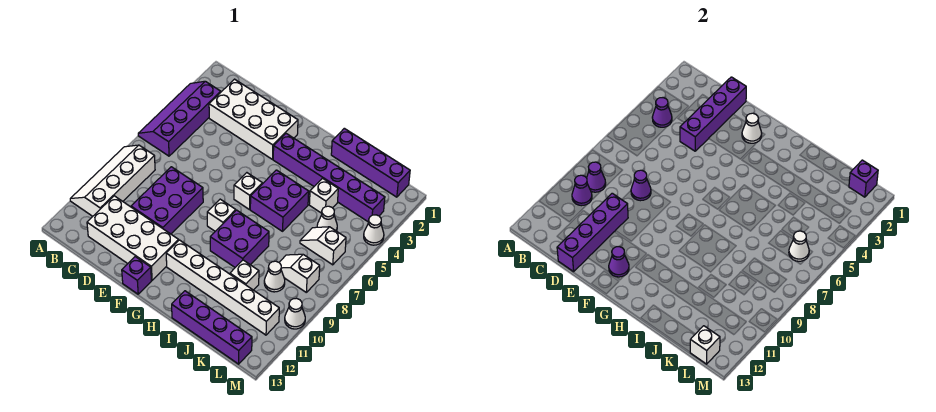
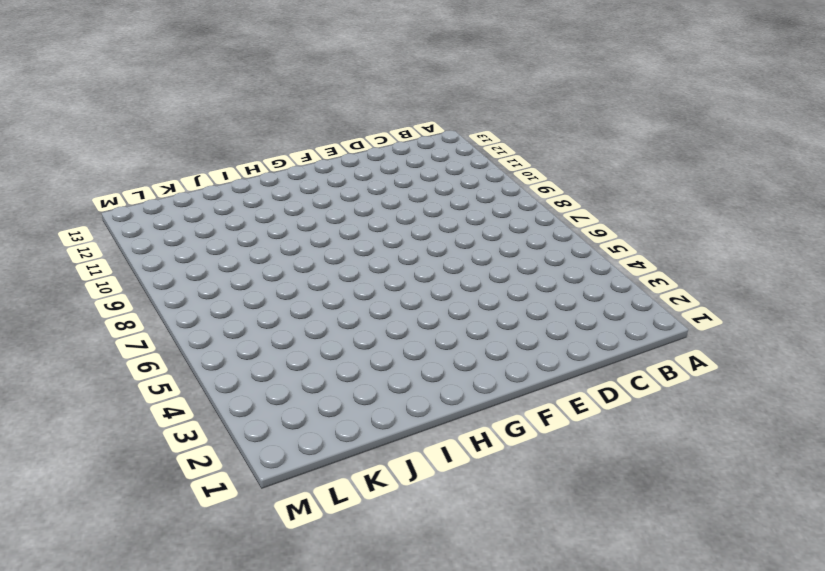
none -> purple slope A3:B6 level 1 top B
none -> white slope A8:B11 level 1 top B
none -> white brick C2:F3 level 1
none -> white brick C11:F12 level 1

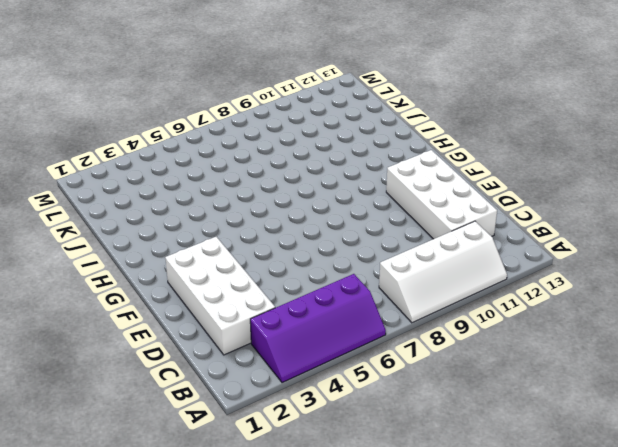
none -> purple brick D8:E10 level 1
none -> purple brick F13 level 1
none -> purple brick G3:L3 level 1
none -> white brick G6 level 1

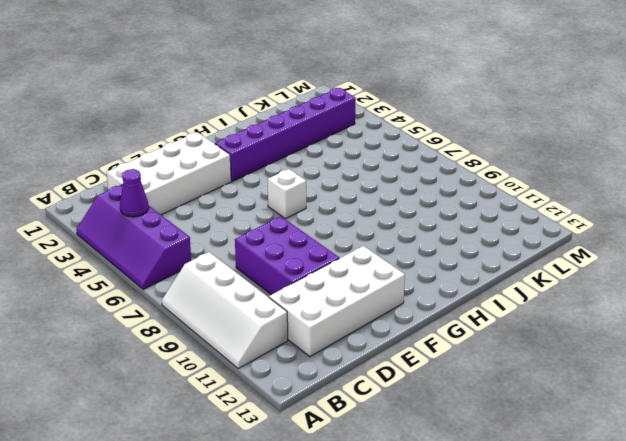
none -> purple brick F13 level 1
none -> white brick G8 level 1
none -> white brick G11:L11 level 1
none -> purple brick H5:I6 level 1

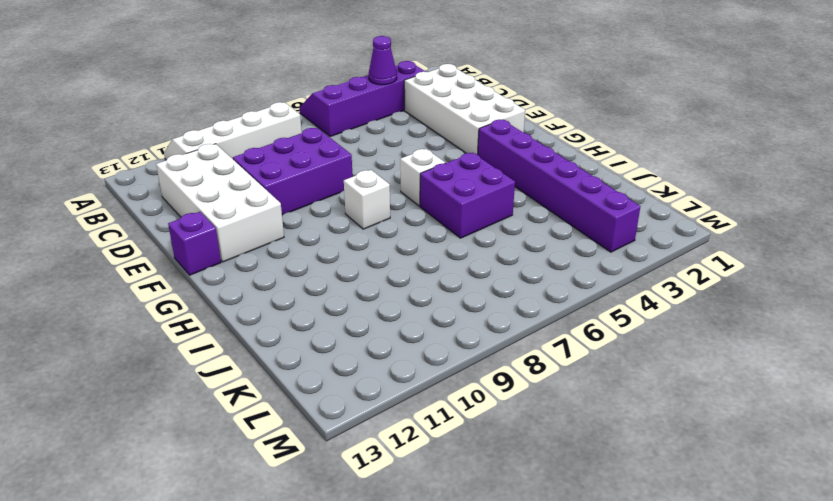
none -> white brick G11:L11 level 1
none -> purple brick H8:I9 level 1
none -> purple brick I1:L1 level 1
none -> purple brick I13:L13 level 1

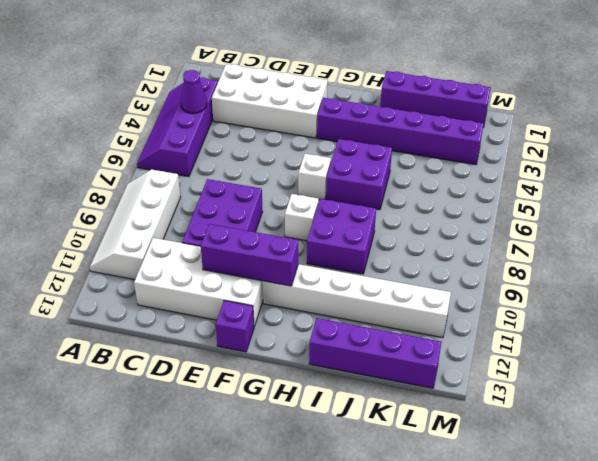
purple brick E11:G11 level 2 -> none
none -> white brick J4 level 1
none -> white brick J10 level 1
none -> white cone K5 level 1
none -> white slope K6:L6 level 1 top L

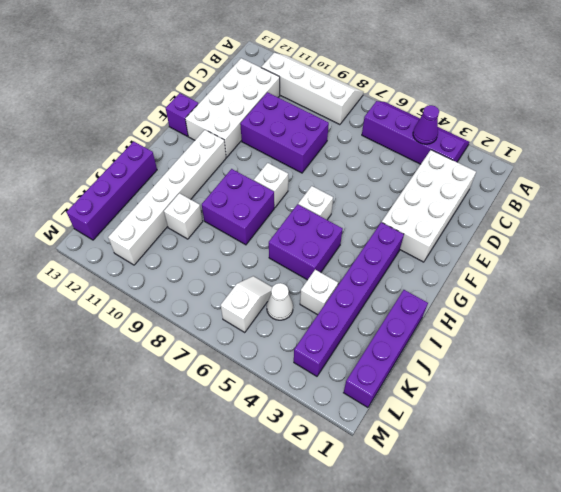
none -> white slope K8:L8 level 1 top L
none -> white cone K9 level 1
none -> white cone M4 level 1
none -> white cone M10 level 1

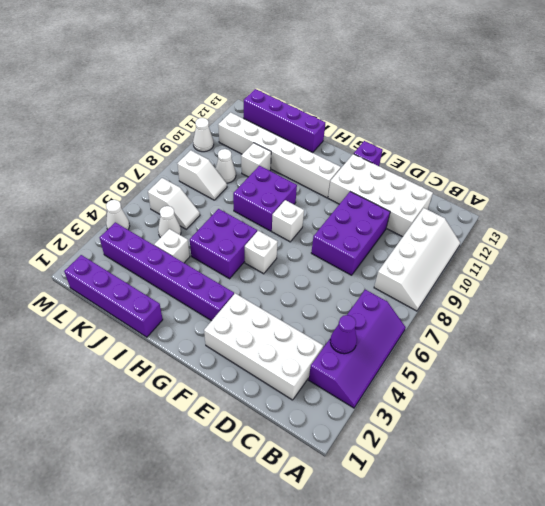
none -> purple cone B9 level 2
none -> purple cone B10 level 2
none -> purple brick D1:D4 level 2
none -> purple cone D8 level 2

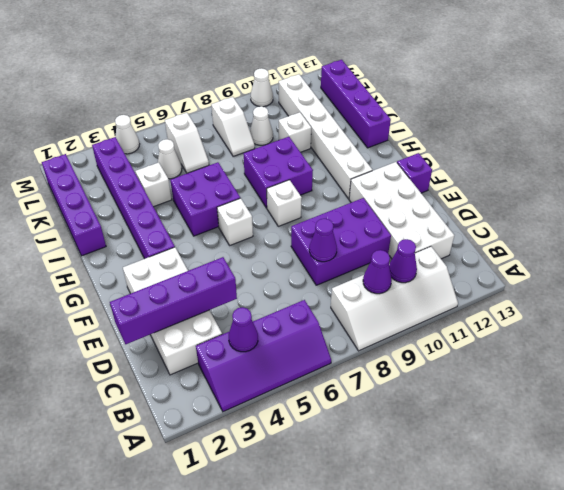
none -> purple brick D10:D13 level 2
none -> white cone F2 level 2
none -> purple cone F12 level 2
none -> purple brick L1 level 2

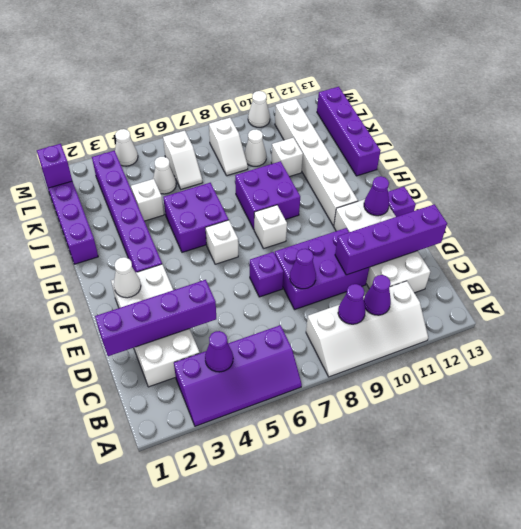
purple brick E7 level 1 -> none
none -> white cone L6 level 2
none -> white brick L13 level 2

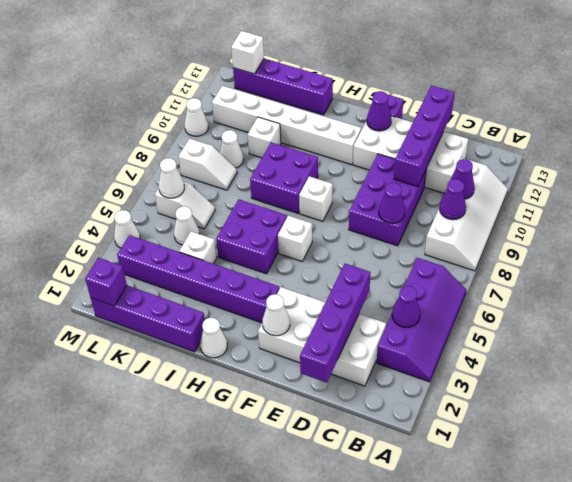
white cone H1 level 1 -> none

